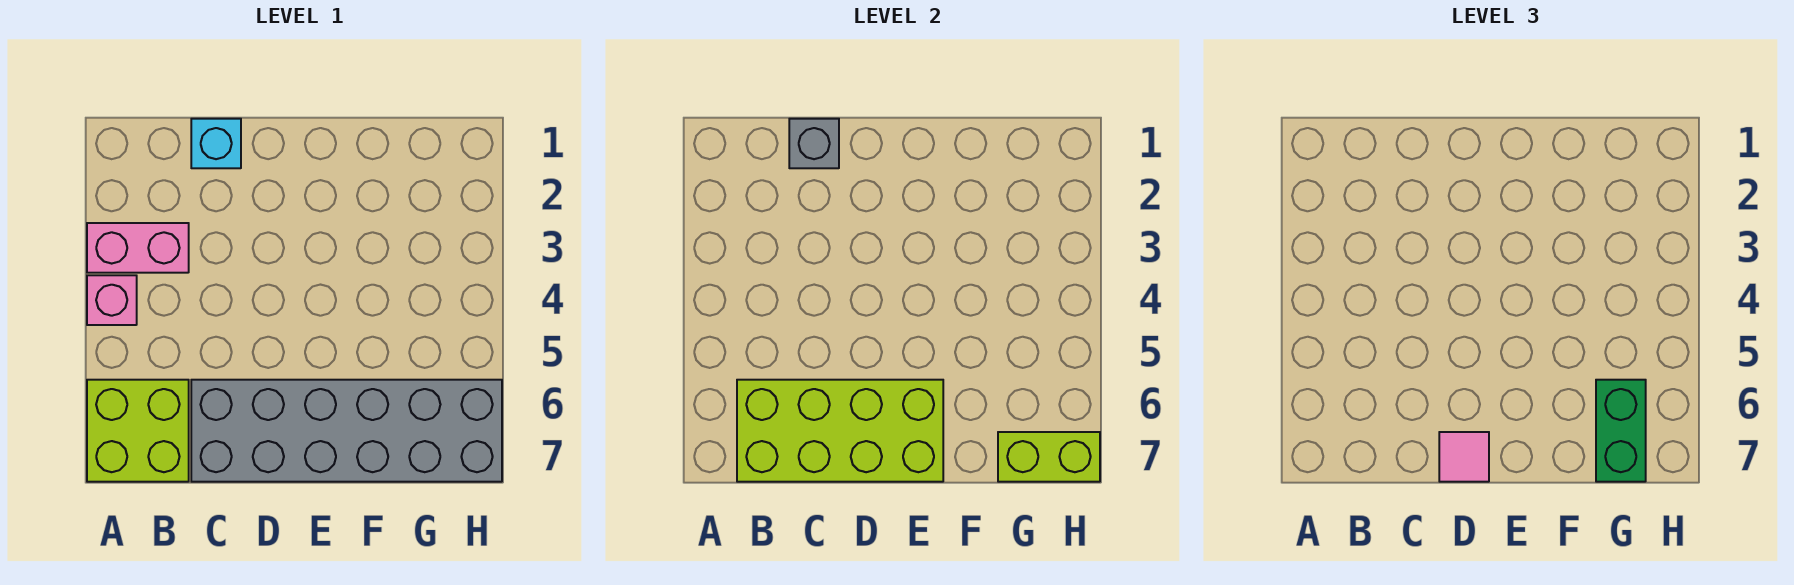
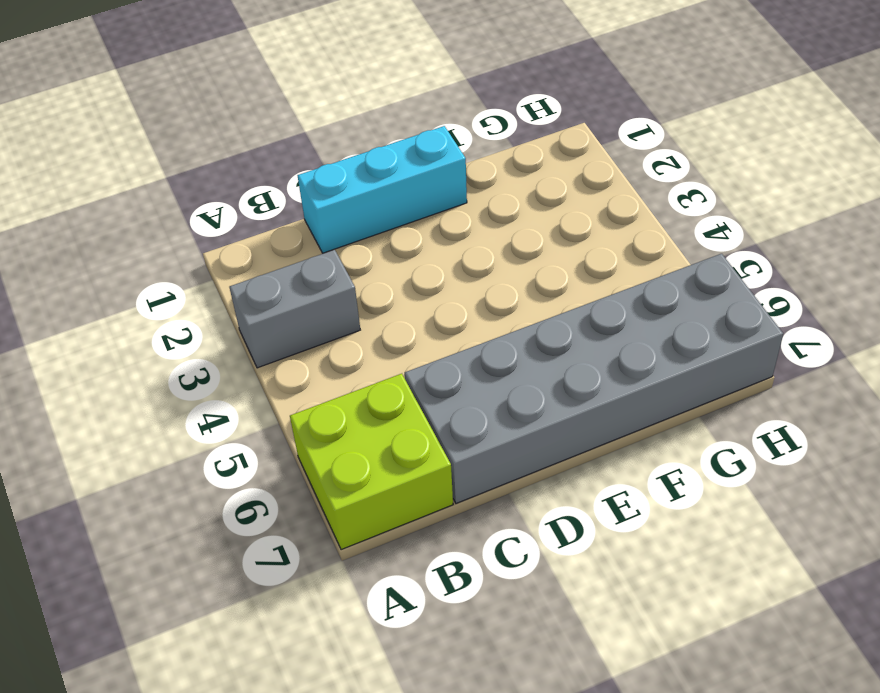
grey brick A3:B3 level 1 -> pink brick A3:B3 level 1
cyan brick C1:E1 level 1 -> cyan brick C1 level 1
none -> pink brick A4 level 1
none -> lime brick B6:E7 level 2

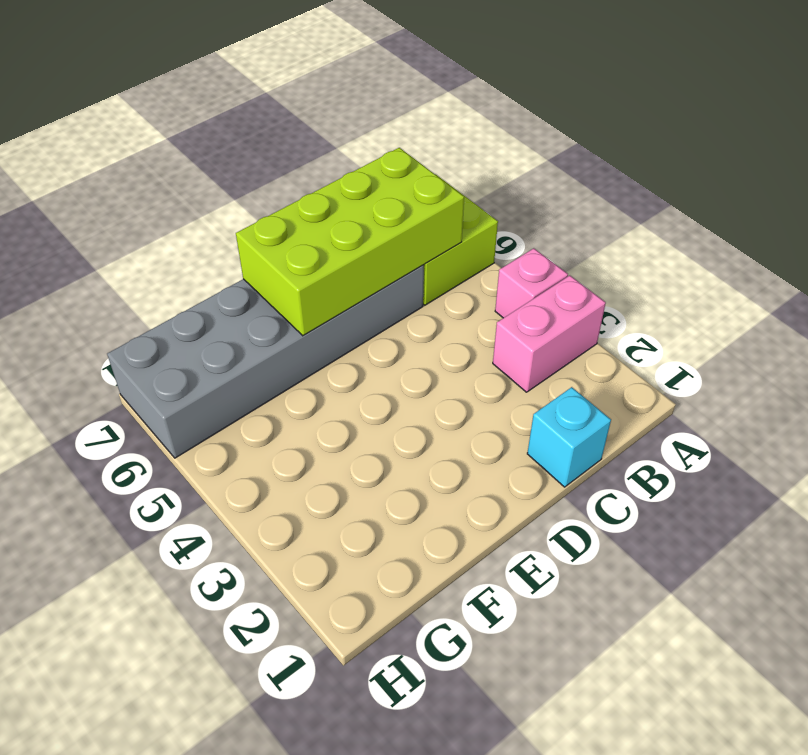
none -> grey brick C1 level 2
none -> lime brick G7:H7 level 2

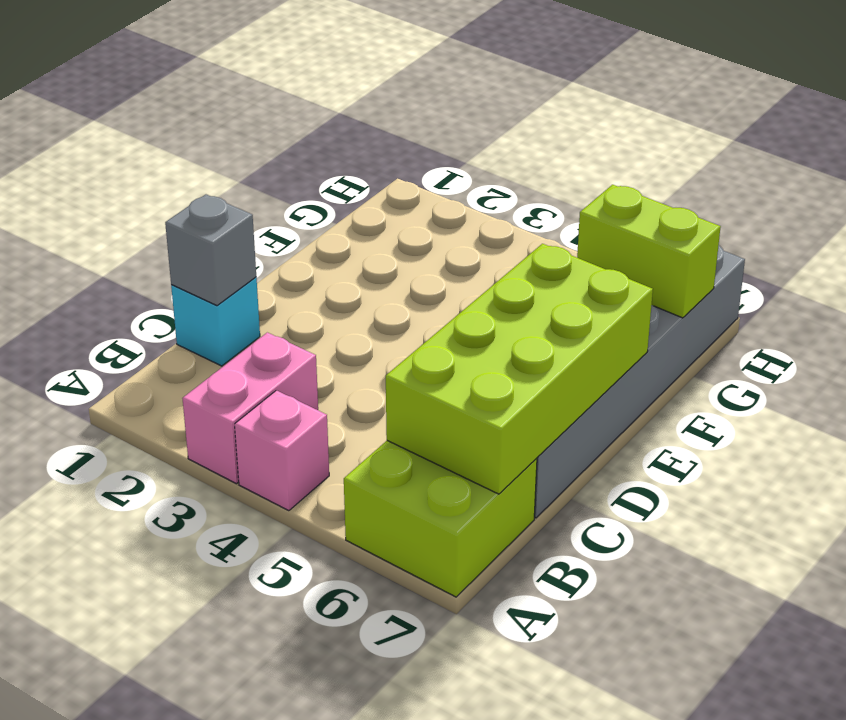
lime brick G6:G7 level 2 -> lime brick G7:H7 level 2
none -> pink tile D7 level 3
none -> green brick G6:G7 level 3

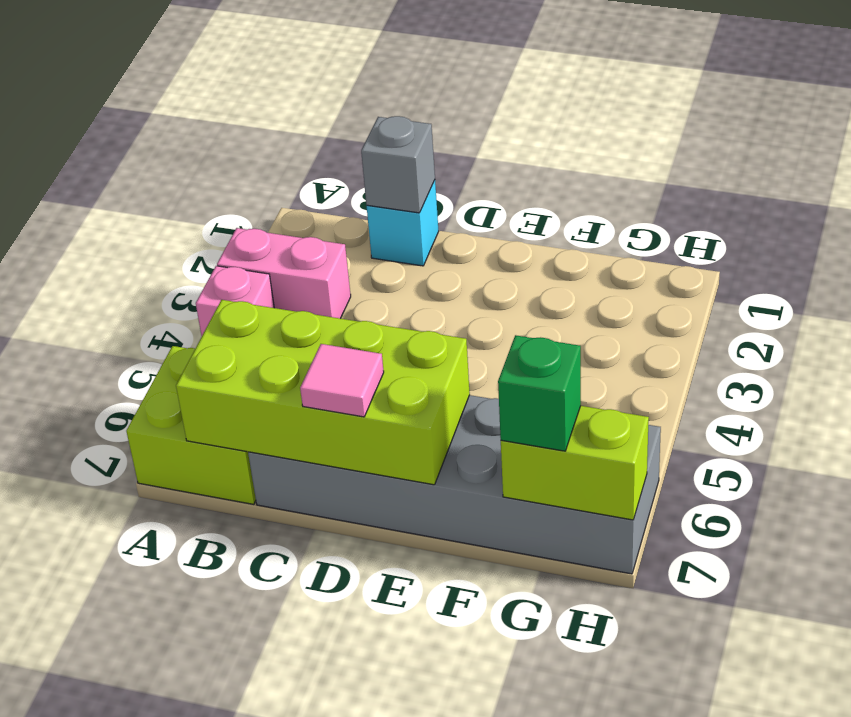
green brick G7 level 3 -> green brick G6:G7 level 3

